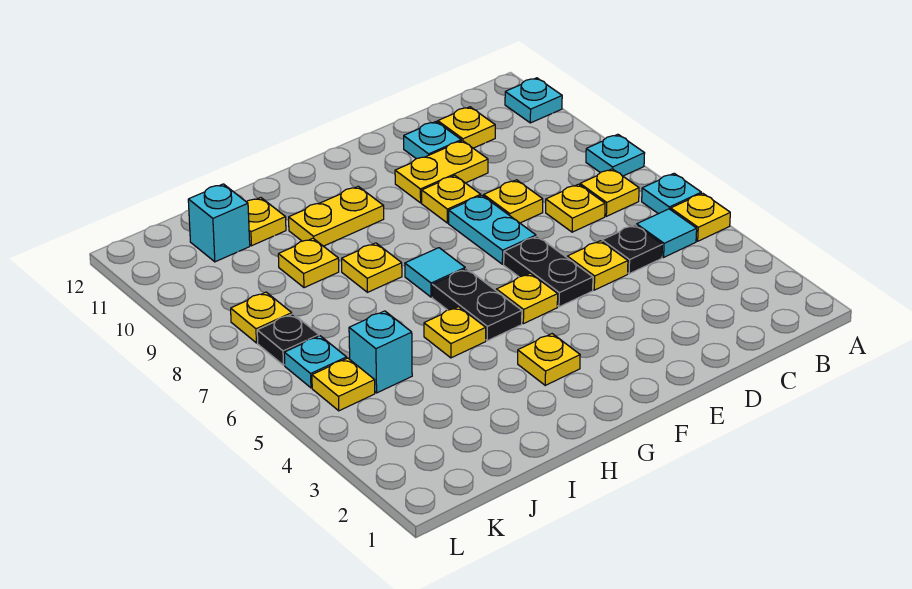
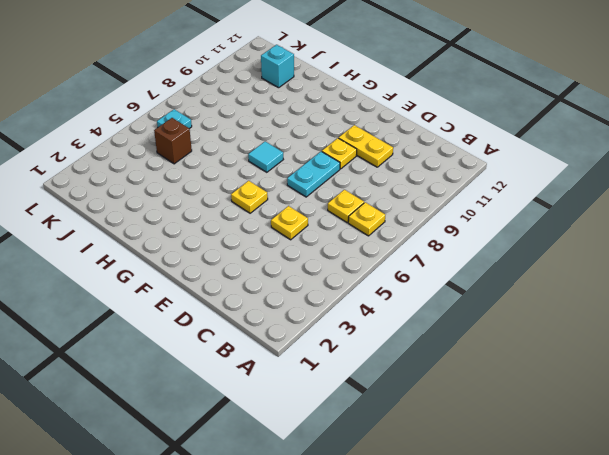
brown brick J5 level 1 -> cyan brick J5 level 1
none -> yellow plate A5 level 1
none -> cyan plate A6 level 1
none -> cyan plate A8 level 1
none -> cyan plate A11 level 1

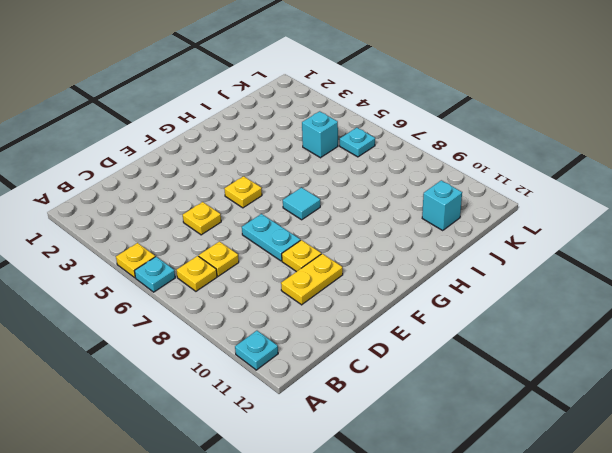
none -> cyan plate A8 level 1
none -> cyan tile B5 level 1
none -> black plate C5 level 1
none -> yellow plate C11 level 1

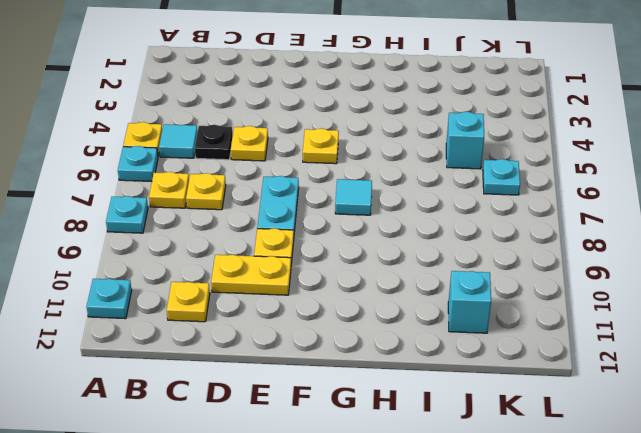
none -> yellow plate D8 level 1
none -> cyan plate D11 level 1
none -> black plate E5:E6 level 1
none -> yellow plate G3 level 1

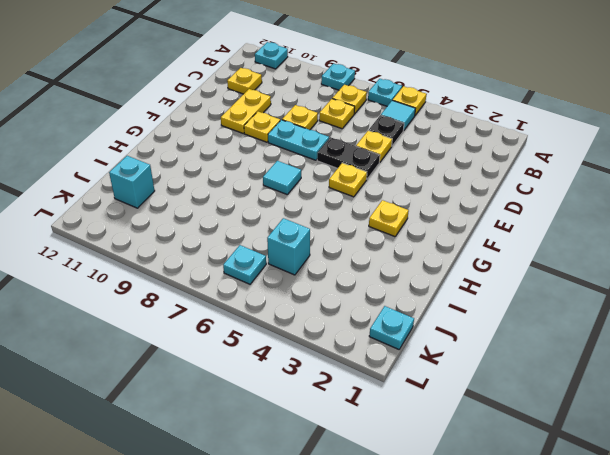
cyan plate K1 level 1 -> cyan plate D11 level 1
none -> black plate G5:G6 level 1
none -> yellow plate G10:H10 level 1
none -> yellow plate H5 level 1
none -> yellow plate H8 level 1

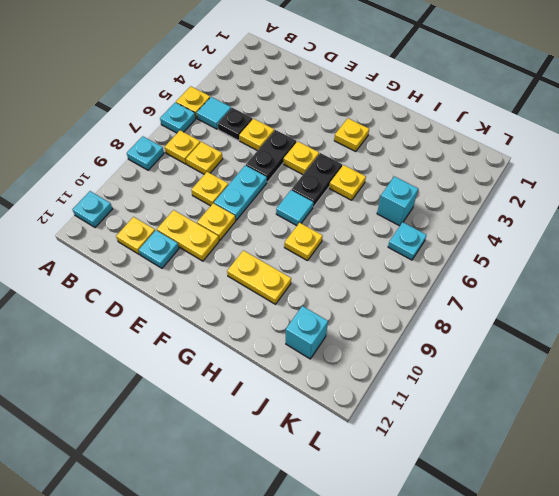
none -> yellow plate I9 level 1
none -> yellow plate I11 level 1
none -> yellow plate K5 level 1
none -> black plate K7 level 1

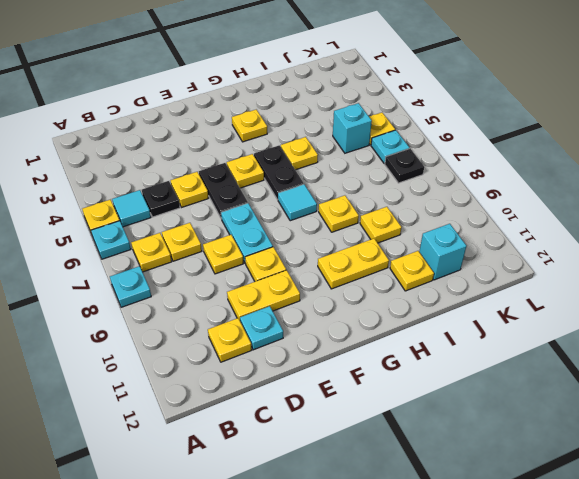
none -> cyan plate A11 level 1
none -> yellow plate K8 level 1

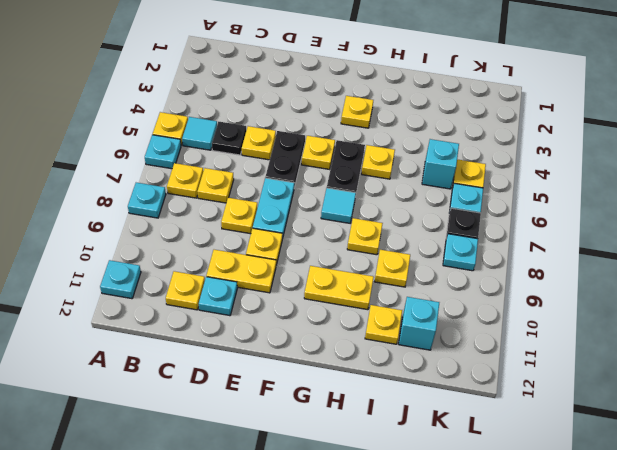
cyan plate K8 level 1 -> yellow plate K8 level 1

